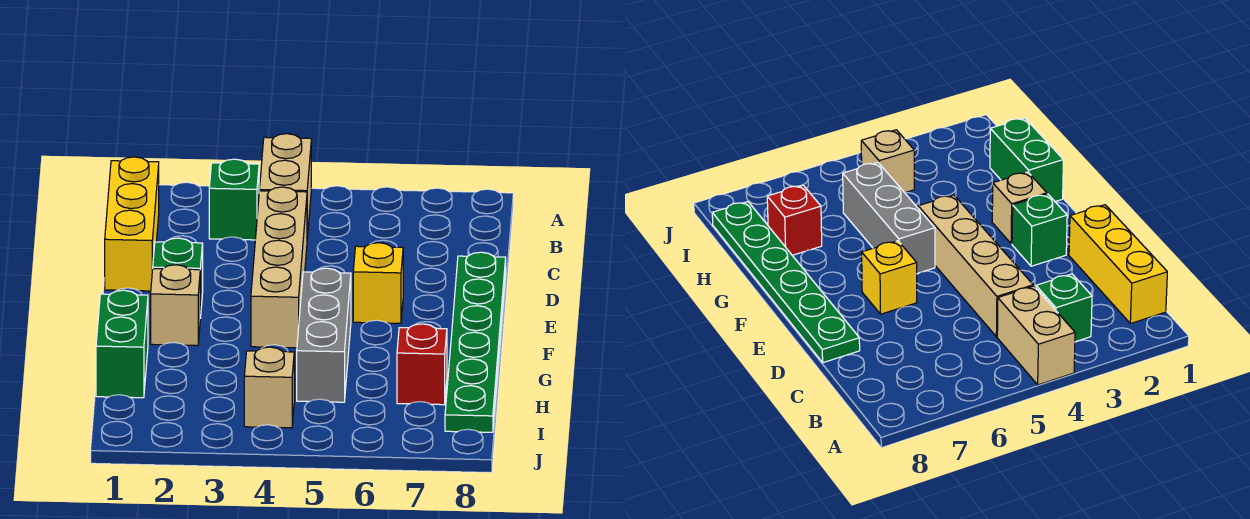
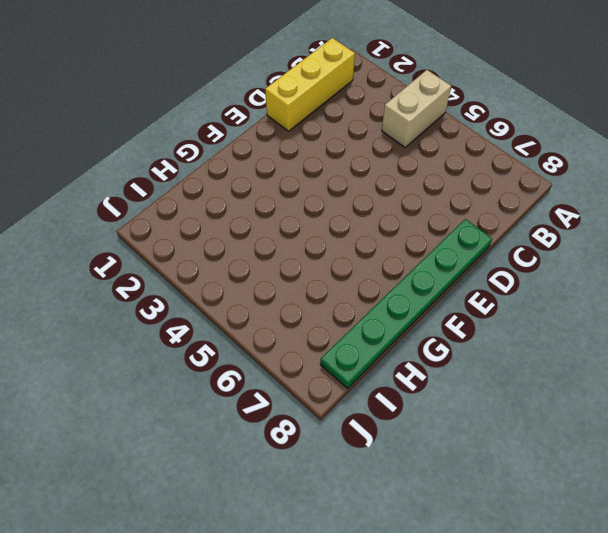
none -> green brick B3 level 1
none -> tan brick C4:F4 level 1
none -> green brick E2 level 1

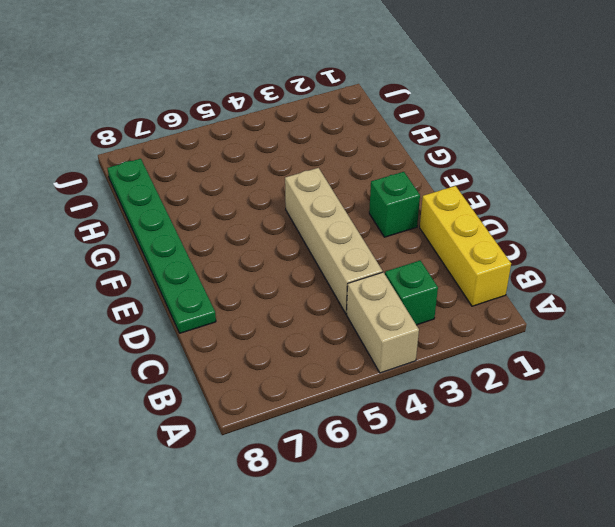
none -> yellow brick E6 level 1
none -> tan brick F2 level 1
none -> grey brick F5:H5 level 1

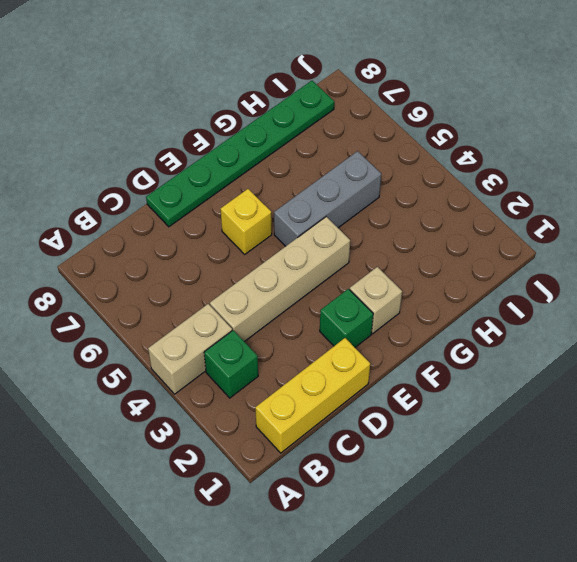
none -> green brick G1:H1 level 1
none -> red brick H7 level 1
none -> tan brick I4 level 1

